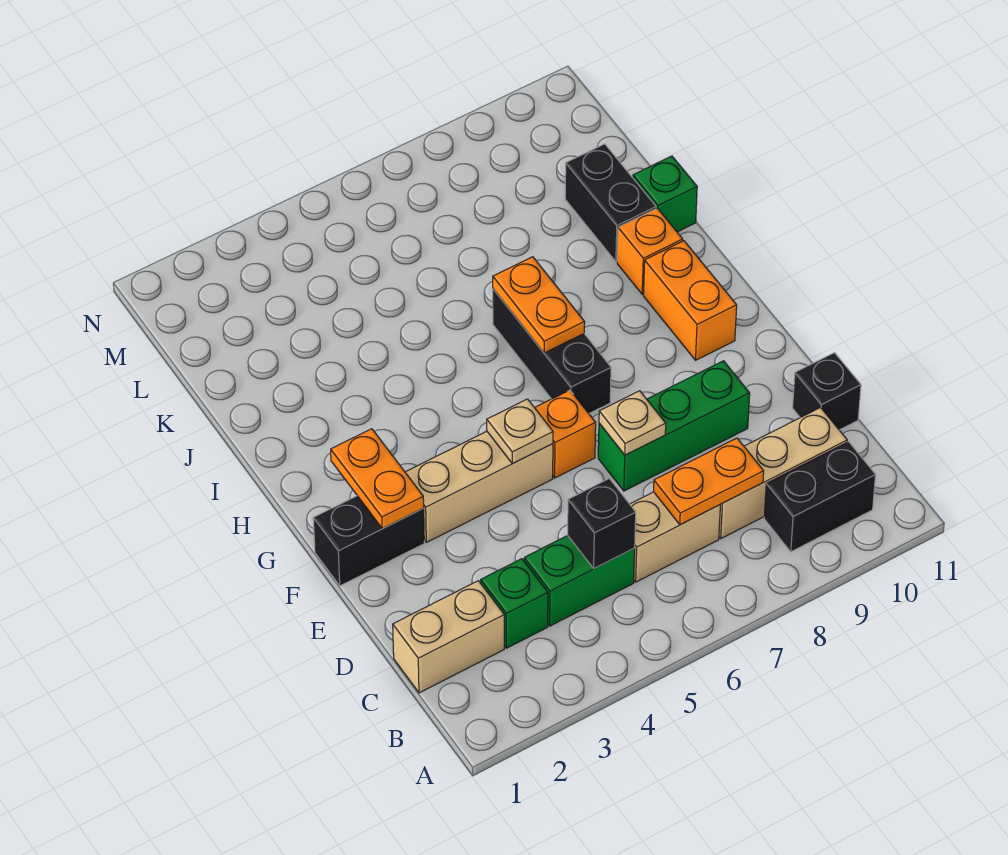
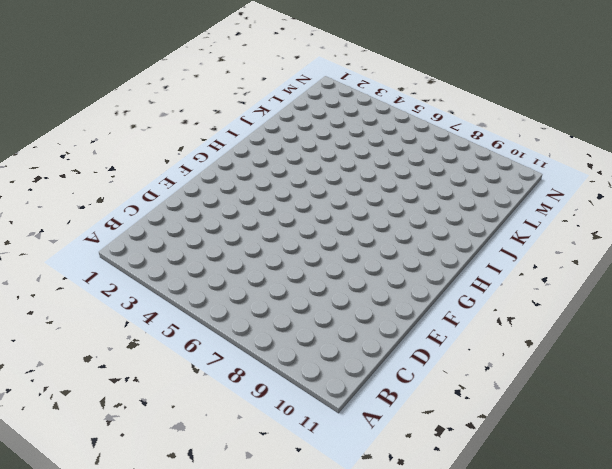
none -> black brick B9:B10 level 1
none -> tan brick C1:C2 level 1
none -> green brick C3 level 1

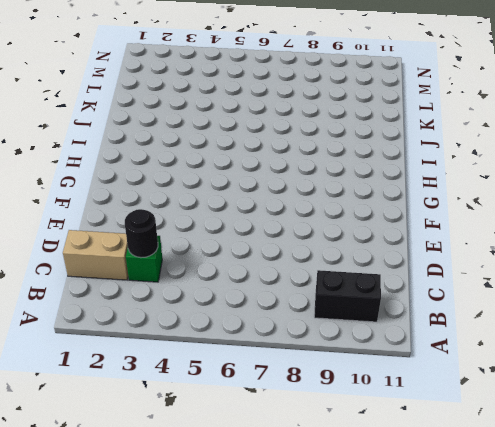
black round brick C3 level 2 -> none
none -> green brick C4:C5 level 1
none -> tan brick C6:C7 level 1
none -> tan brick C8:C10 level 1

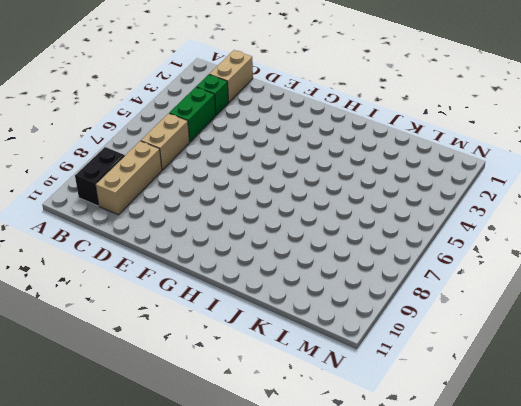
none -> black brick D11 level 1
none -> green brick E7:E9 level 1
none -> black brick F1:F2 level 1

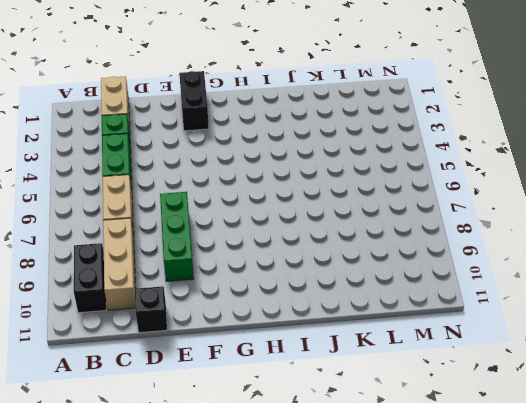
none -> tan brick F3:F5 level 1
none -> orange brick F6 level 1
none -> black brick G7:I7 level 1

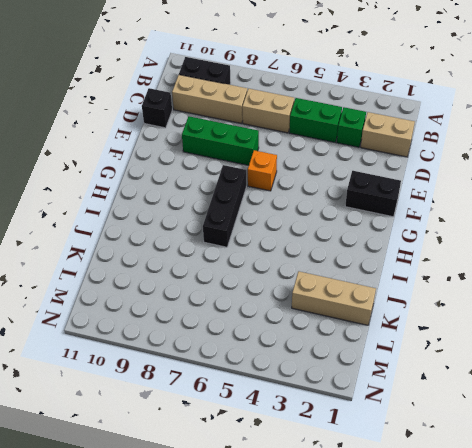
tan brick K1:K3 level 1 -> tan brick F3:F5 level 1
none -> orange brick G10:H10 level 1
none -> orange brick I10 level 1
none -> black brick J10:K10 level 1

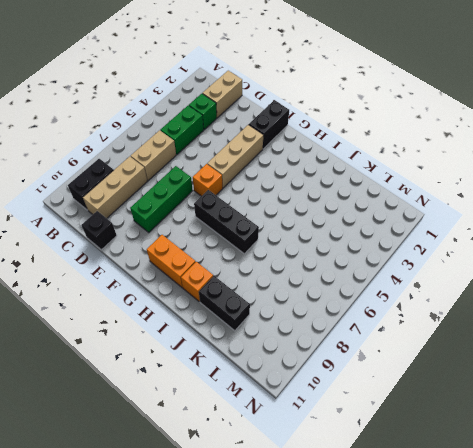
none -> green brick J11 level 1
none -> black brick C5 level 2
none -> orange plate C7:C8 level 2

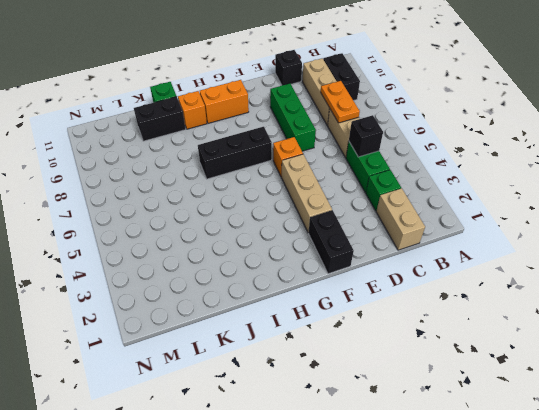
none -> tan plate E7 level 2
none -> orange plate F2:G2 level 2
none -> tan plate F5 level 2

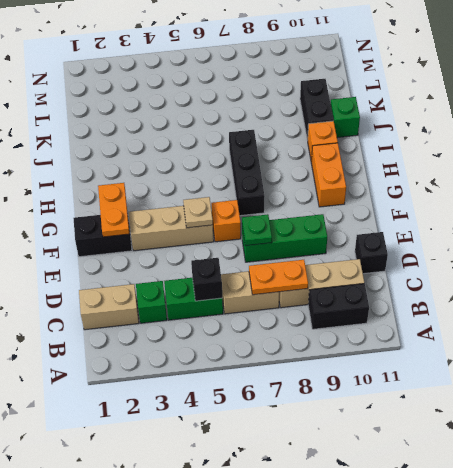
green plate E7 level 2 -> tan plate E7 level 2
none -> orange plate H7:I7 level 2

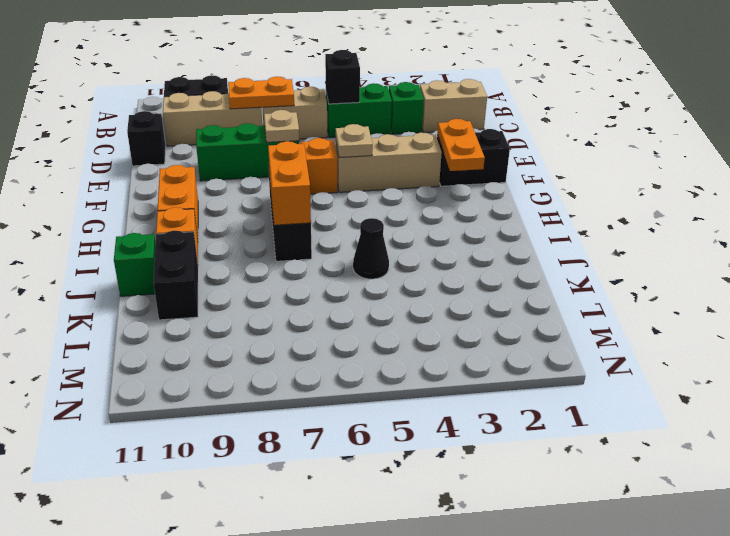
orange brick H7:I7 level 2 -> orange plate H7:I7 level 2
black cone J5 level 1 -> none

